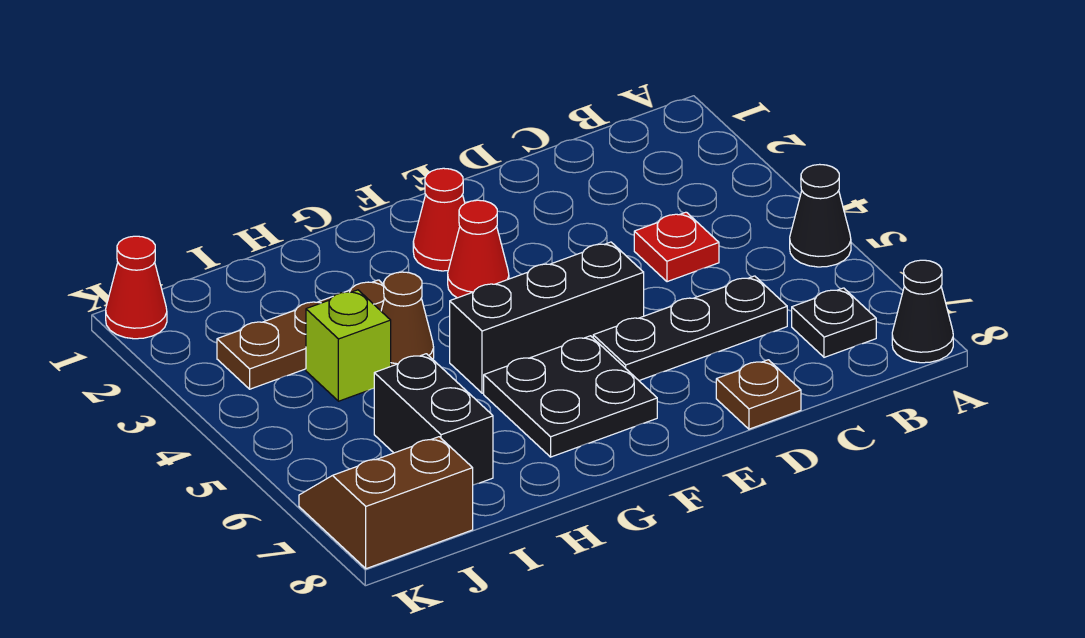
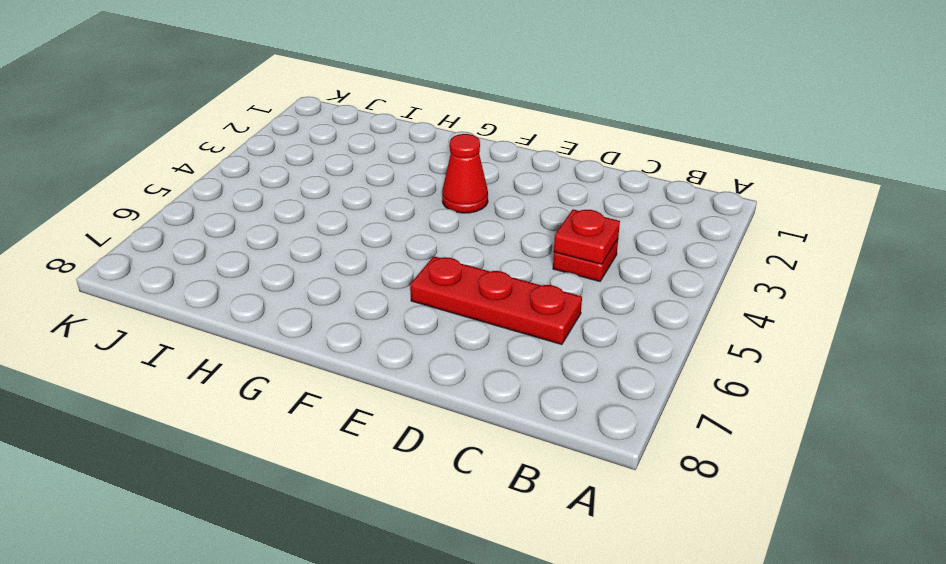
red plate C4 level 2 -> none
red plate C6:E6 level 1 -> black plate C6:E6 level 1
none -> black cone A5 level 1
none -> black cone A8 level 1
none -> black plate B7 level 1

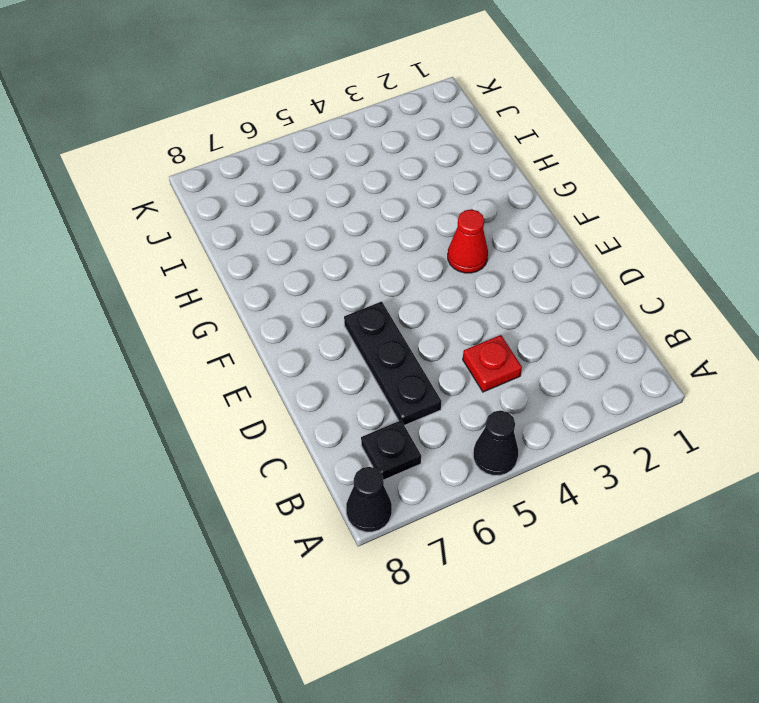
none -> brown plate D8 level 1
none -> black brick E5:G5 level 1
none -> red cone F2 level 1

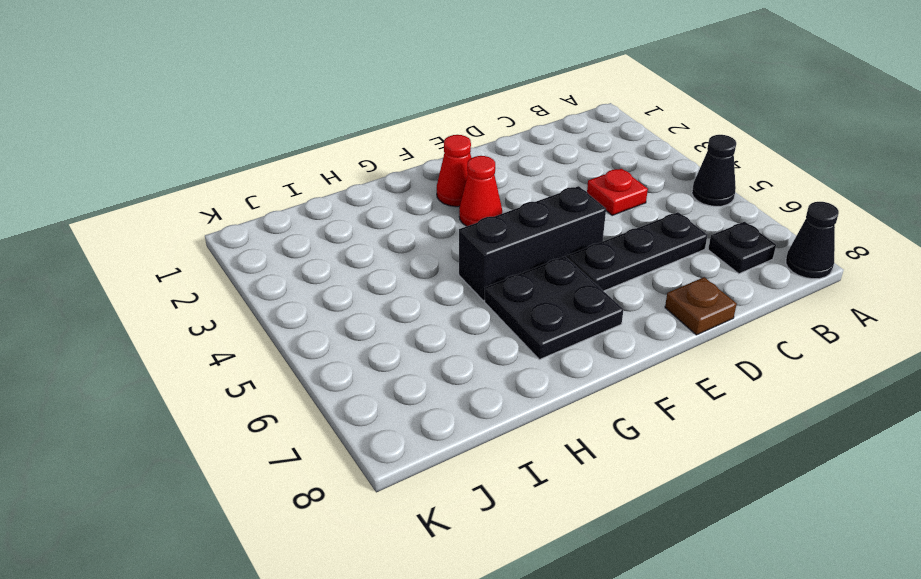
none -> brown plate H3:J3 level 1
none -> brown cone H4 level 1
none -> lime brick I4 level 1

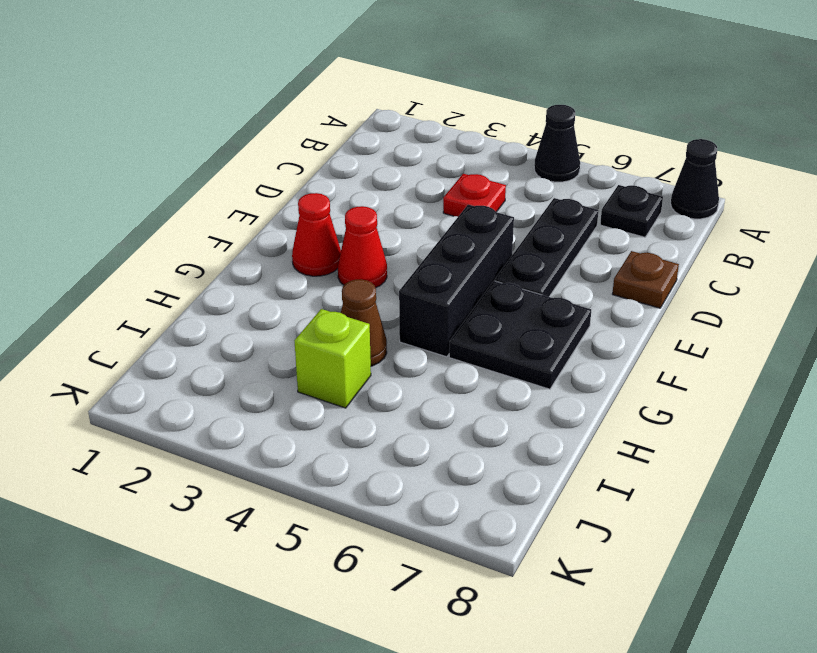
none -> brown plate H3:J3 level 1
none -> black brick I6:I7 level 1
none -> brown slope J7:K8 level 1 top 8

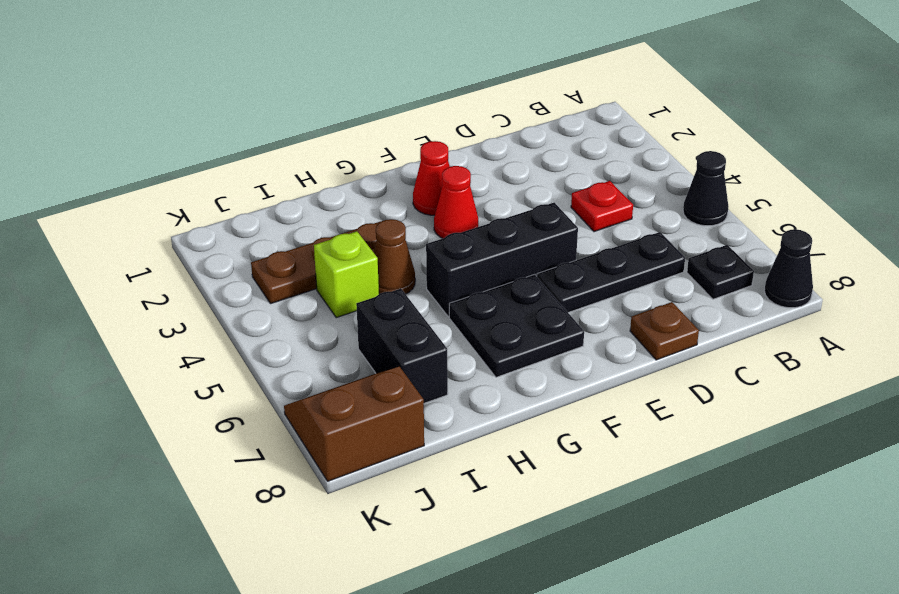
none -> red cone K1 level 1

